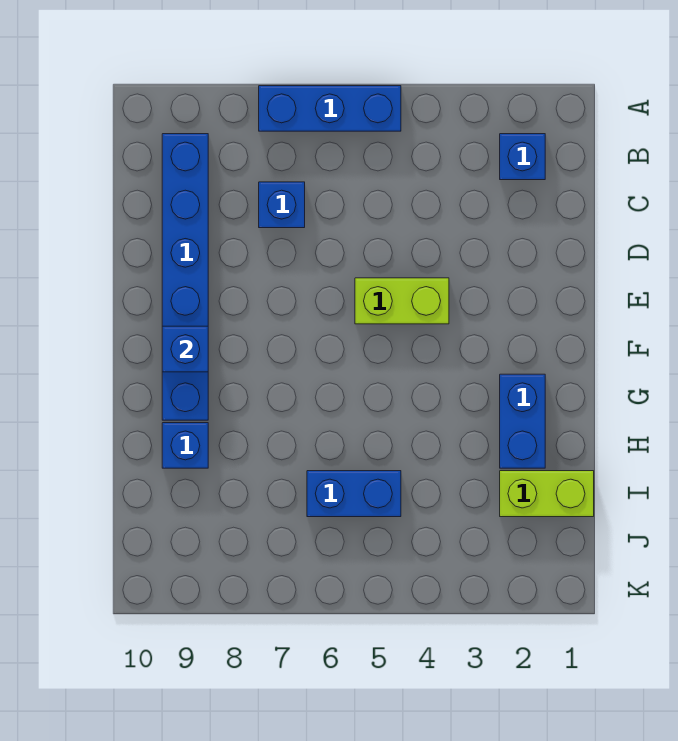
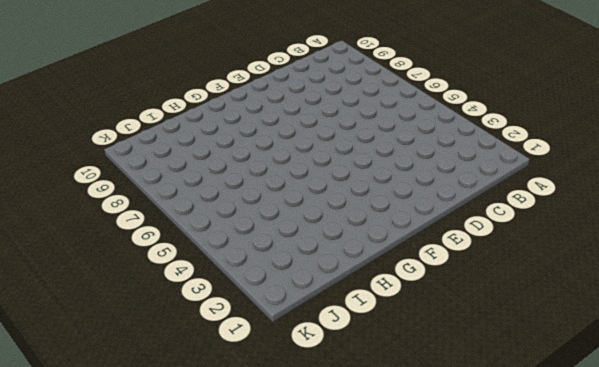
none -> blue brick A5:A7 level 1
none -> blue brick B2 level 1

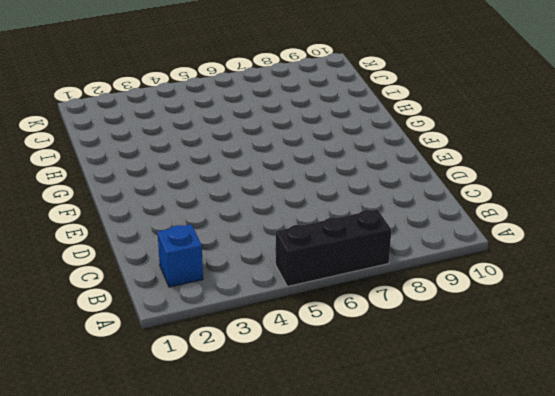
black brick A5:A7 level 1 -> blue brick A5:A7 level 1
none -> blue brick B9:G9 level 1
none -> blue brick C7 level 1

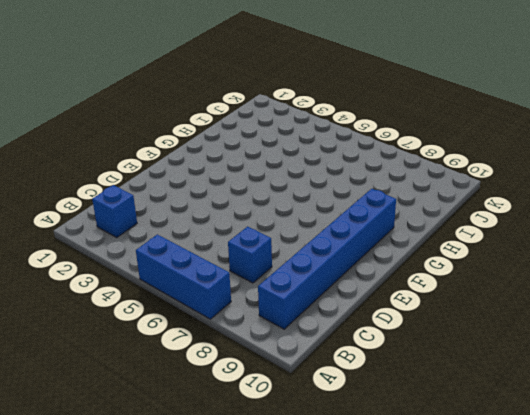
none -> lime brick E4:E5 level 1
none -> blue brick G2:H2 level 1

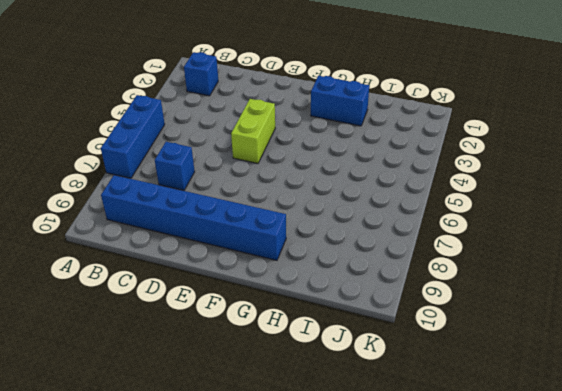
none -> blue brick H9 level 1
none -> lime brick I1:I2 level 1

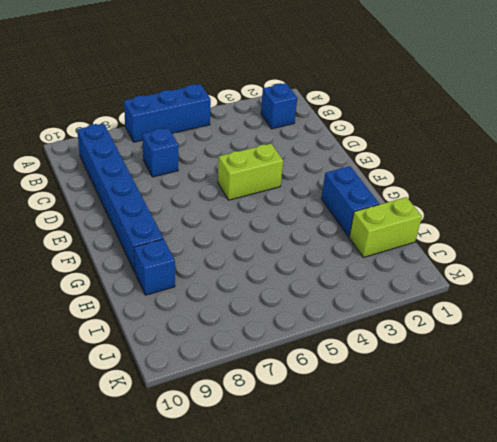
none -> blue brick I5:I6 level 1
none -> blue brick F9 level 2

